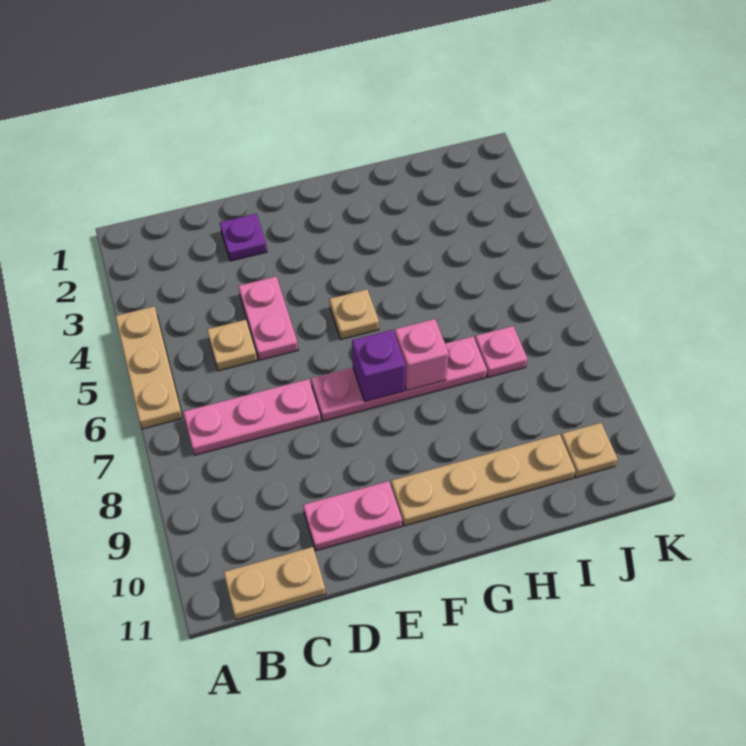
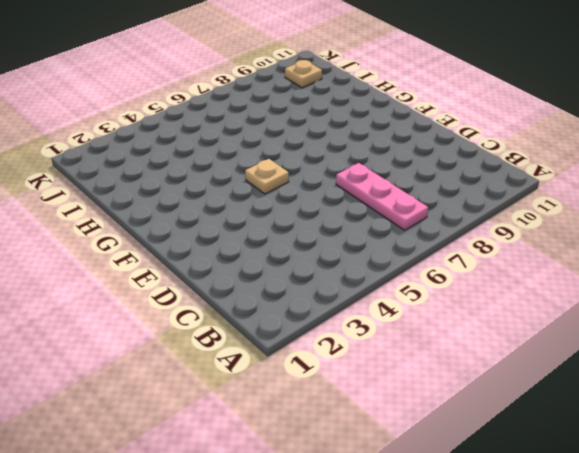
none -> tan plate A4:A6 level 1
none -> tan plate B11:C11 level 1
none -> tan plate C5 level 1

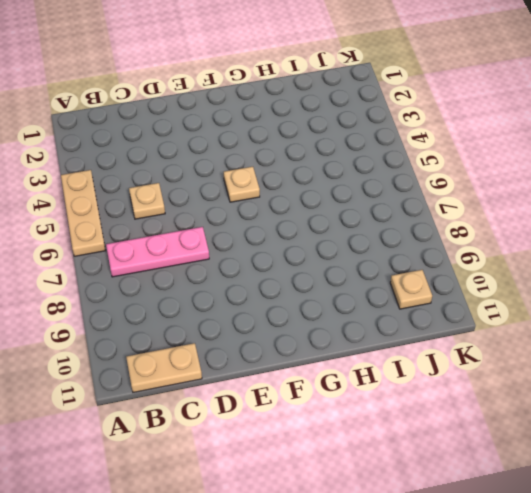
none -> purple plate D2 level 1
none -> pink plate D4:D5 level 1
none -> pink plate D10:E10 level 1

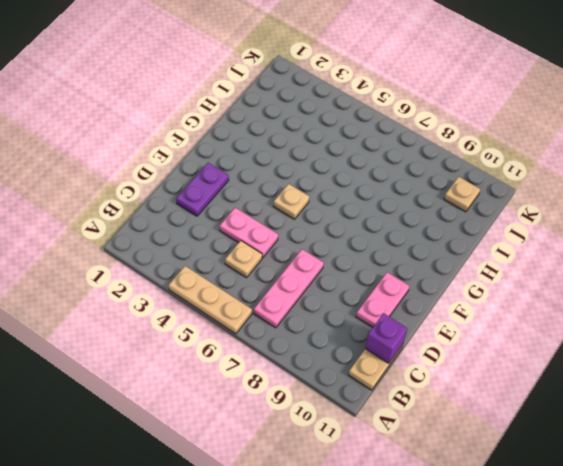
purple brick C11 level 2 -> purple brick F7 level 2
purple plate D2:E2 level 1 -> purple plate D2 level 1
none -> pink plate E7:H7 level 1
none -> tan plate F10:I10 level 1
none -> pink plate I7 level 1

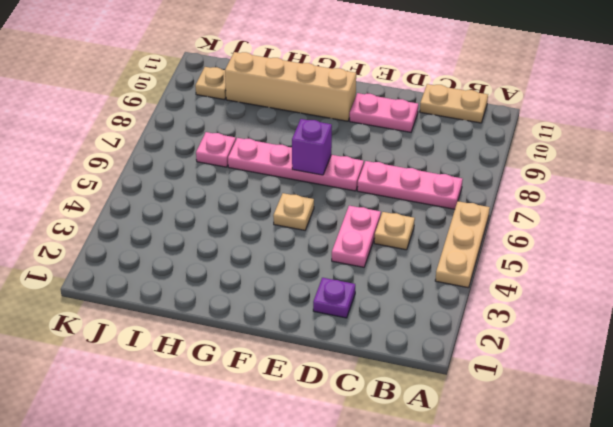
tan brick F10:I10 level 1 -> tan plate F10:I10 level 1
none -> pink brick G7 level 2

